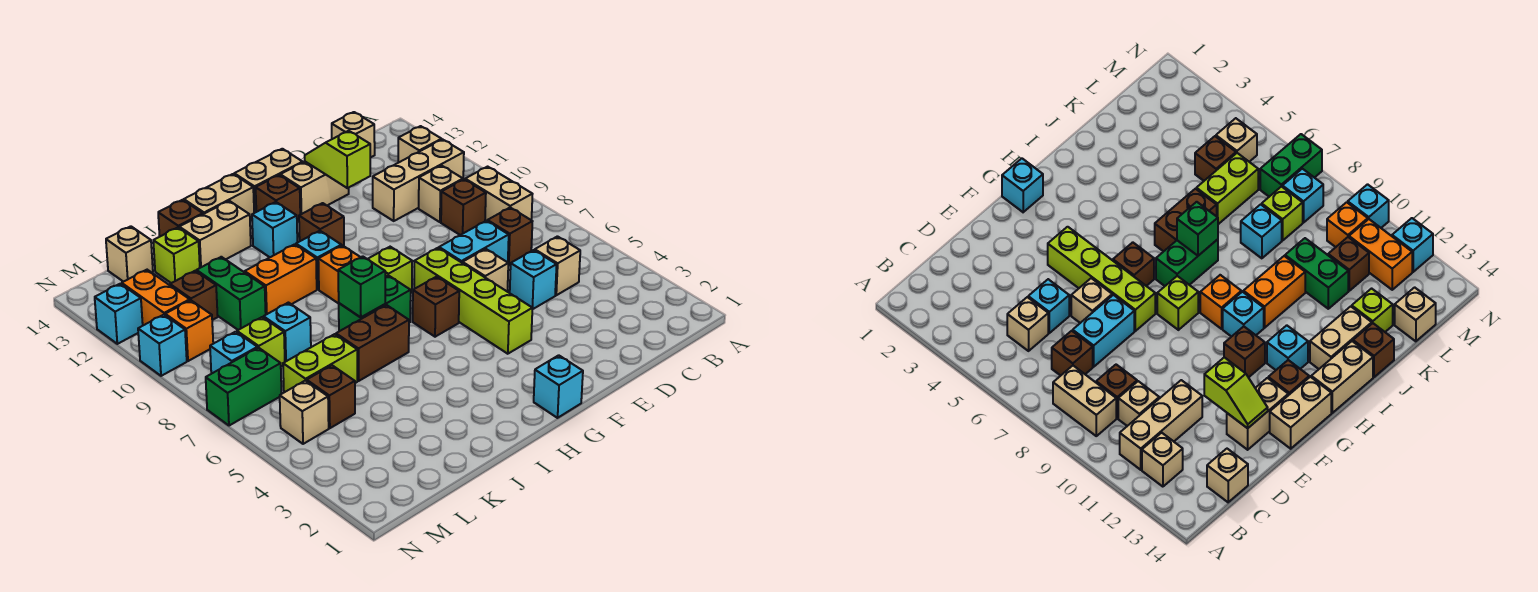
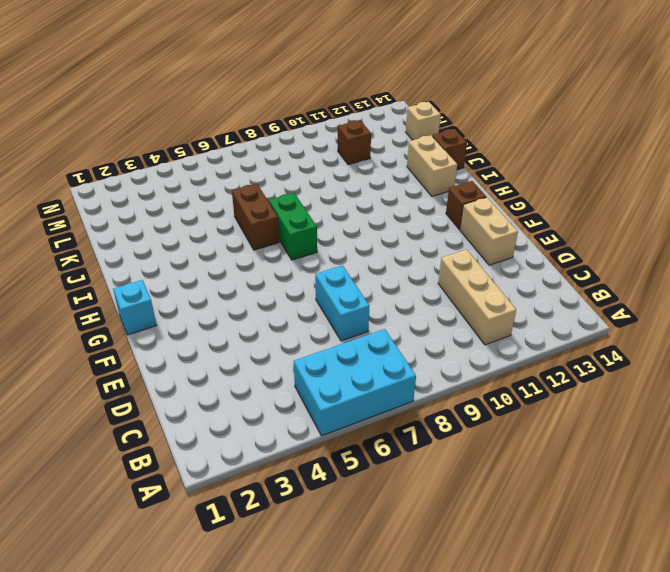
cyan brick A5:B7 level 1 -> none
none -> tan brick B8:B9 level 1
none -> tan brick B12 level 1
none -> tan brick C5 level 1
none -> brown brick C7 level 1

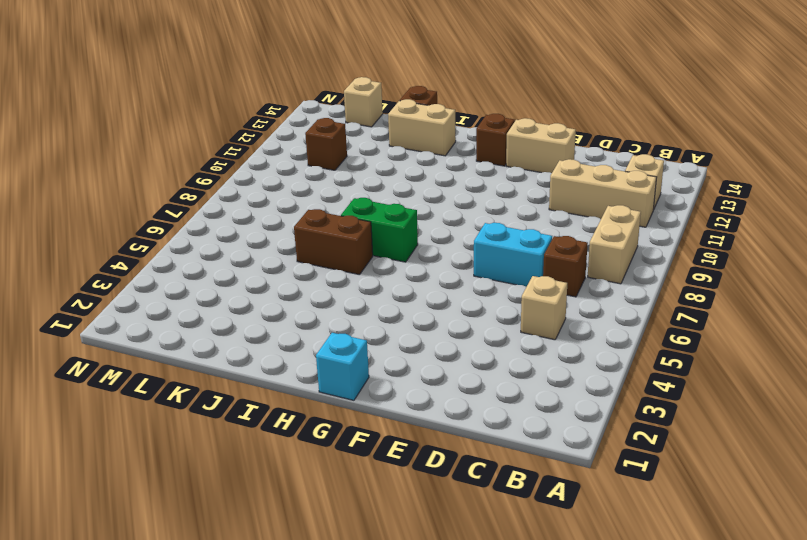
none -> brown brick C9 level 1
none -> tan brick C10 level 1
none -> tan brick C14 level 1
none -> cyan brick D5 level 1

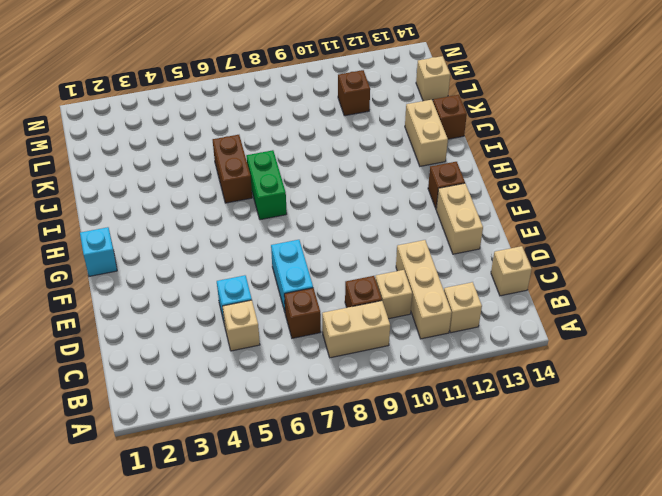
none -> tan brick E6 level 1
none -> lime brick F4:F7 level 1
none -> tan brick F14:G14 level 1
none -> brown brick G6 level 1

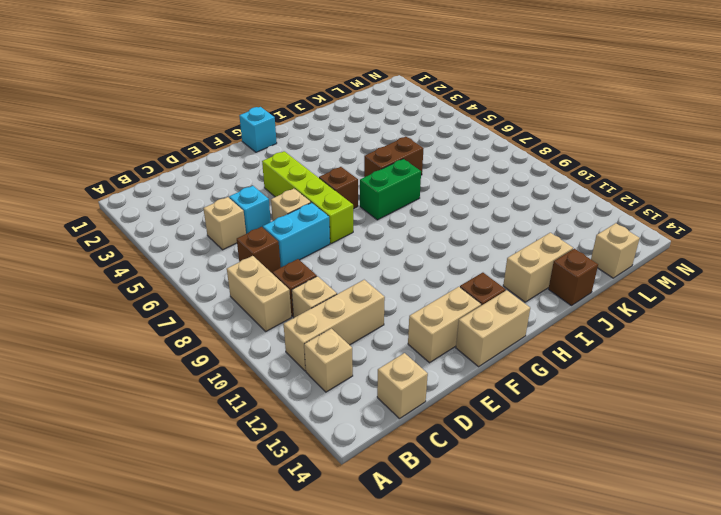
none -> lime brick G8 level 1
none -> brown brick G11 level 1
none -> orange brick H9 level 1
none -> cyan brick H10 level 1

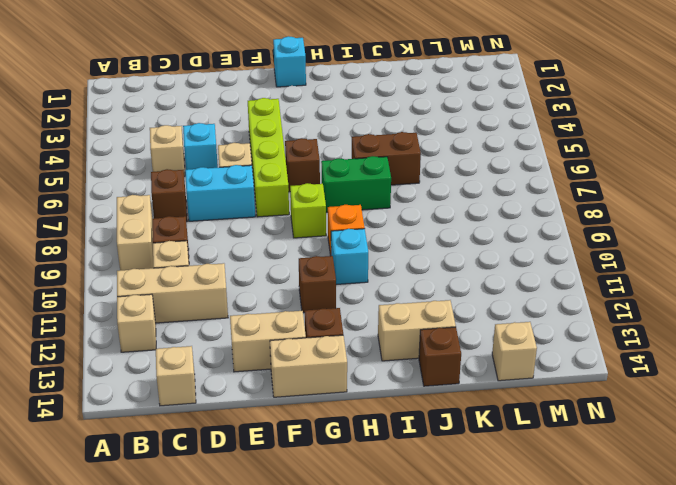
none -> cyan brick H12 level 1
none -> tan brick H14:I14 level 1
none -> orange brick I10:J10 level 1
none -> lime brick K6:L6 level 1

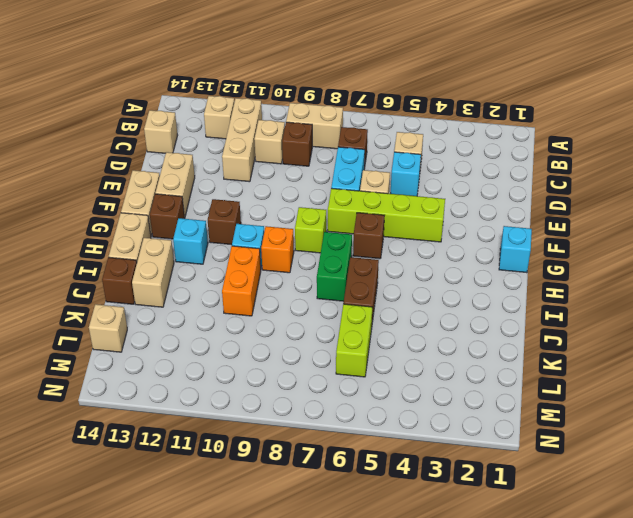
none -> cyan brick K8 level 1
none -> green brick K10:K11 level 1
none -> lime brick K13 level 1
none -> brown brick L5 level 1

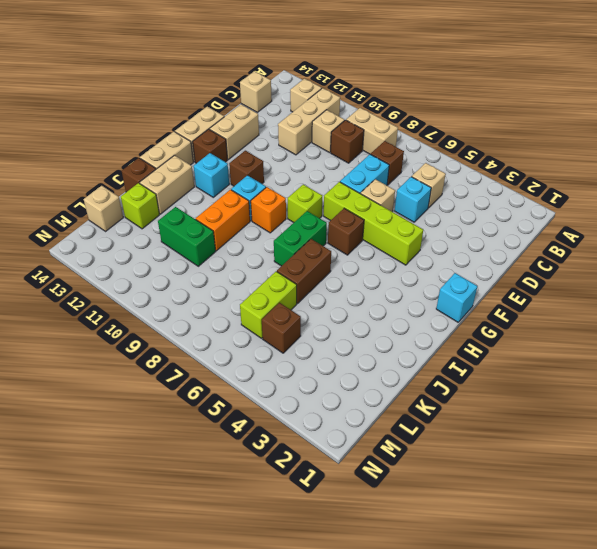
none -> cyan brick K8 level 1
none -> lime brick L8 level 1
none -> brown brick L11 level 1
none -> tan brick M5 level 1

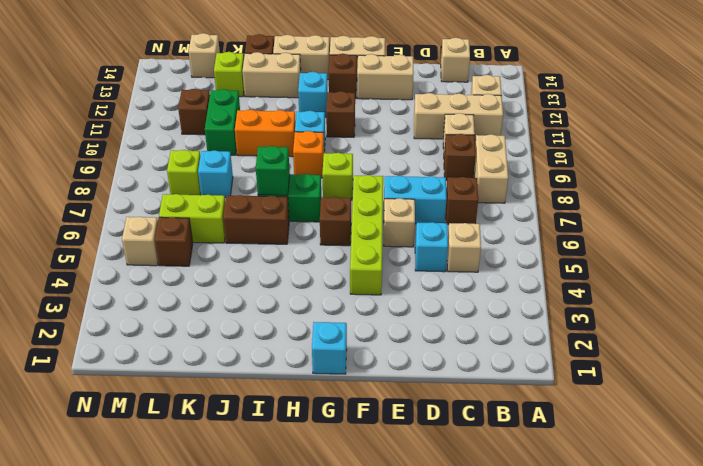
none -> green brick M7:N7 level 1
none -> cyan brick M8 level 1
none -> orange brick M10 level 1
none -> orange brick M11:M12 level 1

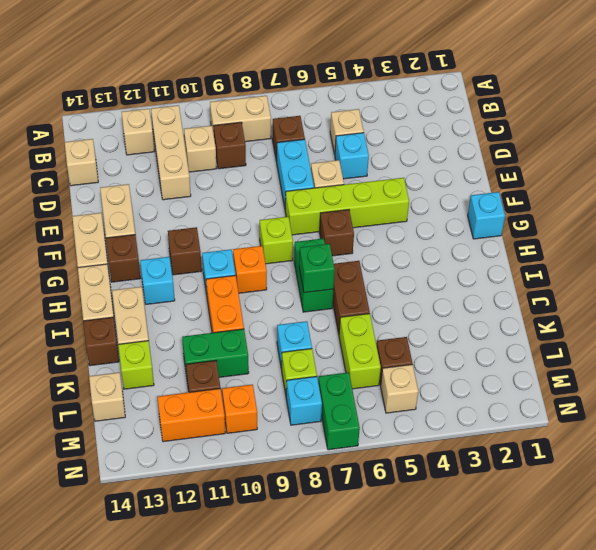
none -> cyan brick N10 level 1
none -> cyan brick N12 level 1
none -> lime slope E12:E13 level 2 top 12

